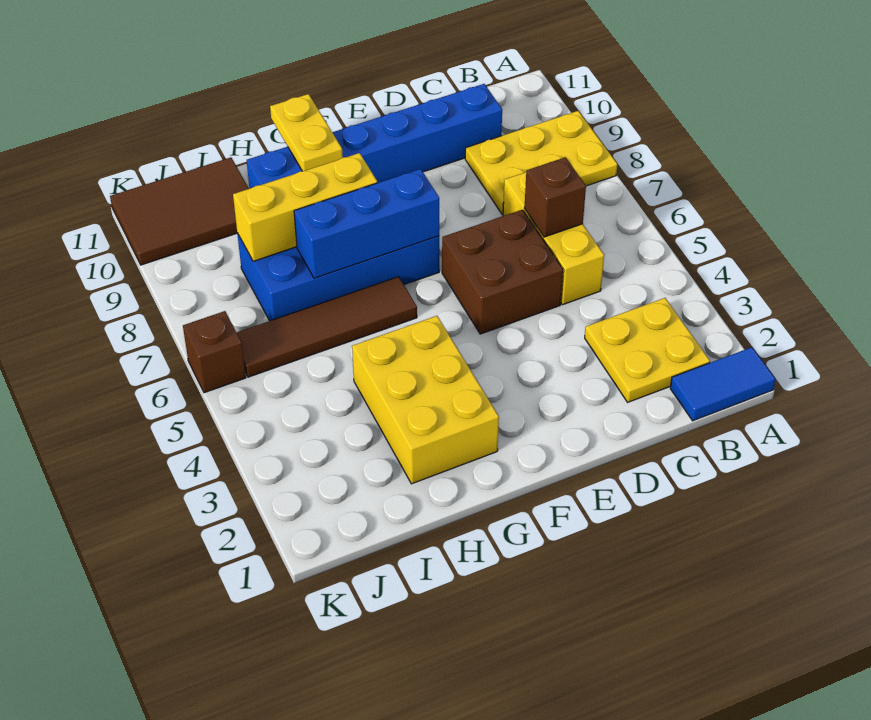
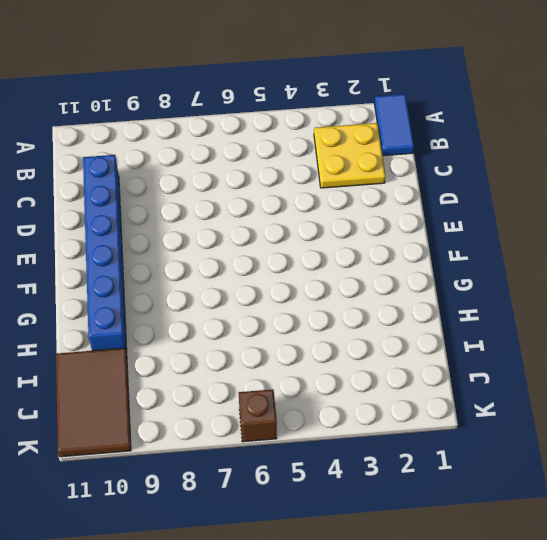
none -> yellow plate A8:C9 level 1
none -> yellow brick C5:C7 level 1
none -> brown brick D5:E6 level 1

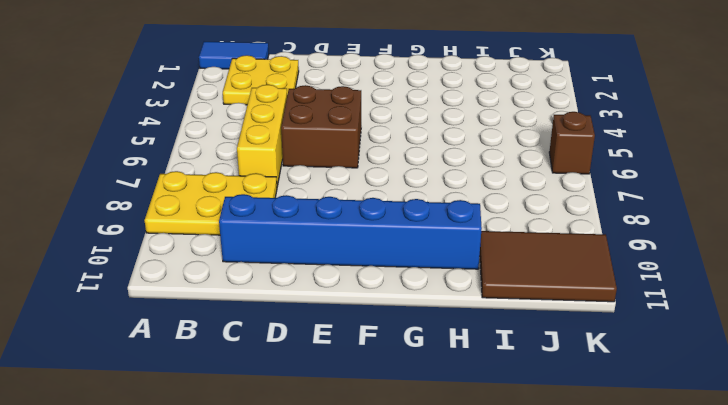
none -> blue brick F7:I8 level 1
none -> yellow brick G2:H4 level 1
none -> brown tile G6:J6 level 1

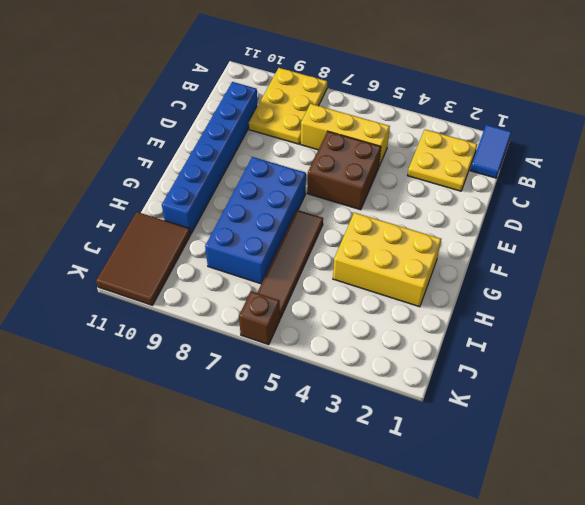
none -> brown brick C6 level 2
none -> blue brick F7:H7 level 2
none -> yellow brick G8:I8 level 2

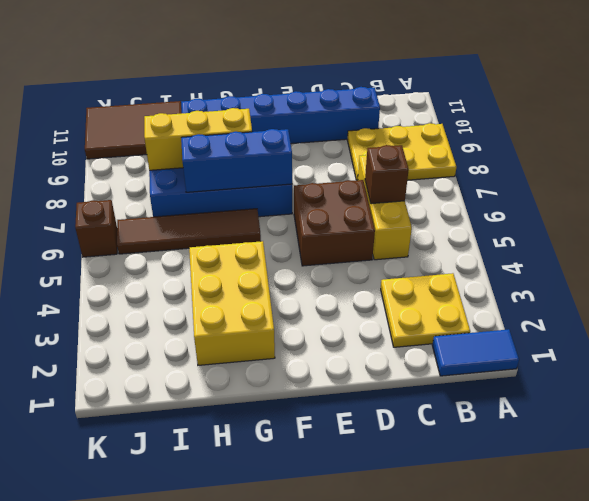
none -> yellow plate G10:G11 level 2

